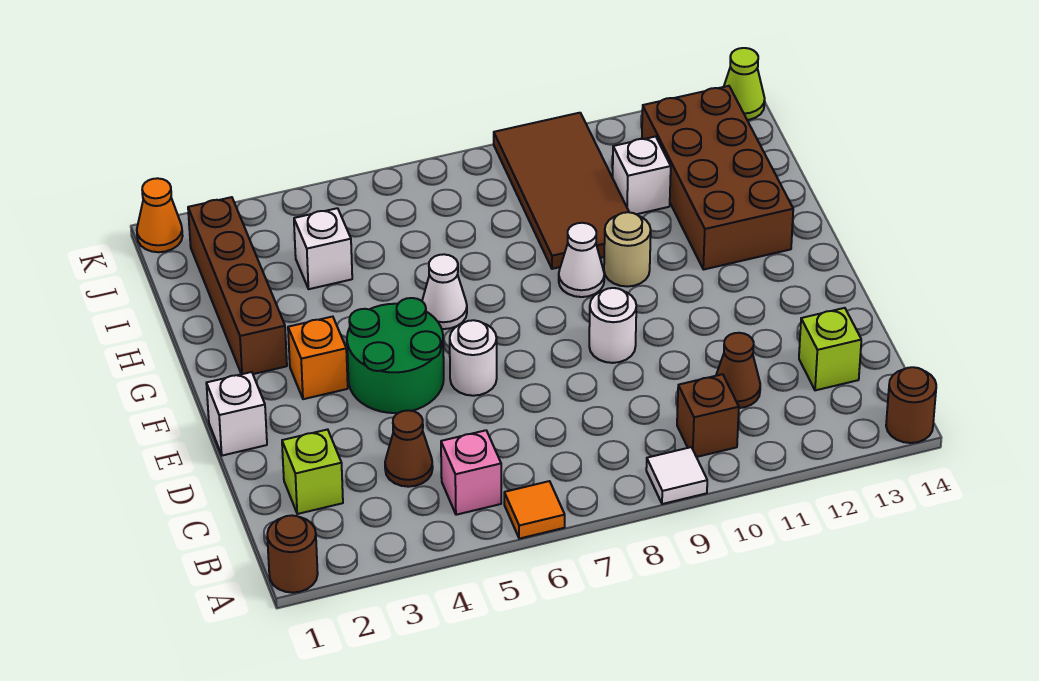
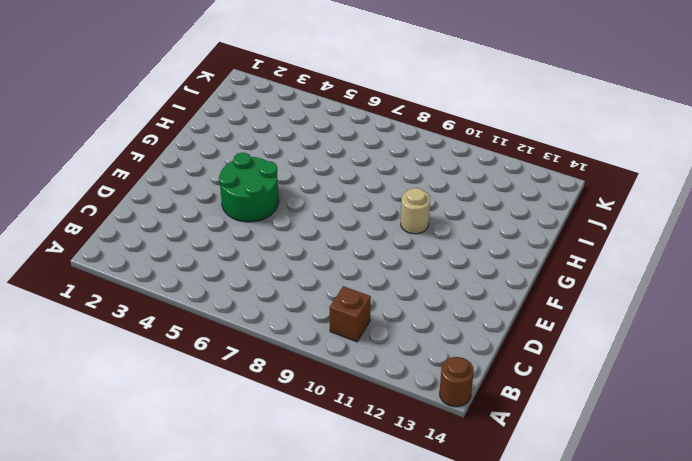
none -> brown round brick A1 level 1
none -> orange tile A6 level 1
none -> white tile A9 level 1

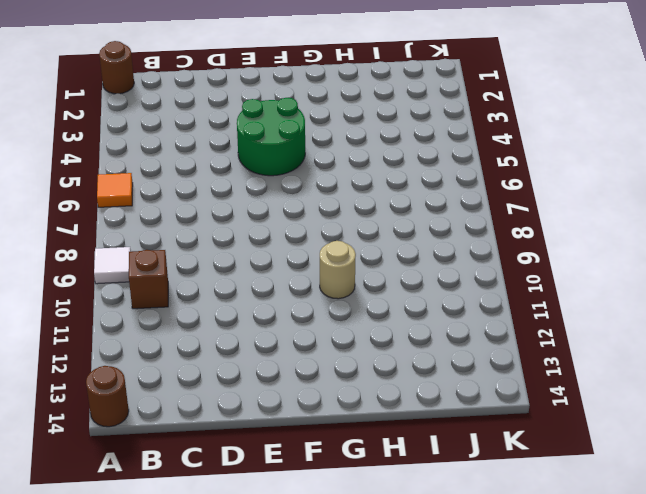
none -> pink brick B5 level 1
none -> lime brick C2 level 1
none -> brown cone C4 level 1

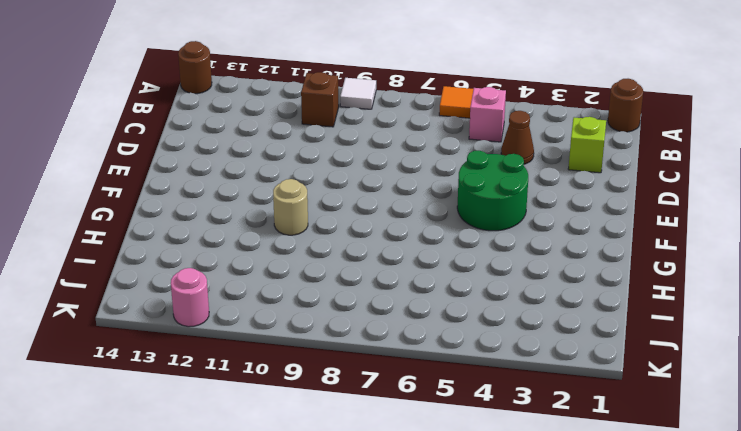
pink round brick K12 level 1 -> none
none -> brown cone C11 level 1
none -> lime brick C13 level 1
none -> white brick E1 level 1

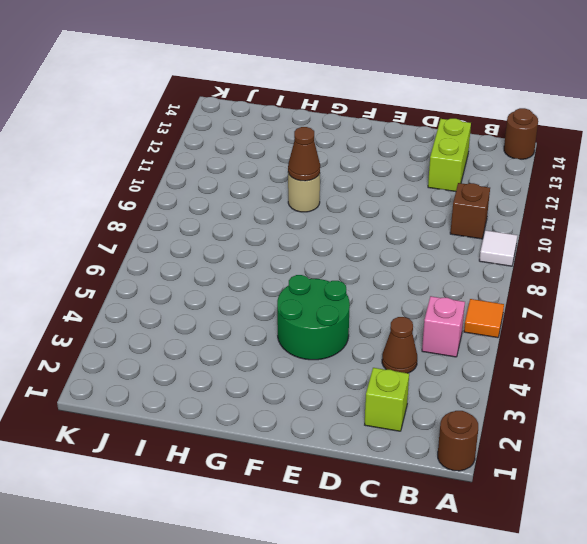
lime brick C12:C13 level 1 -> lime brick C13 level 1
brown cone G10 level 2 -> brown cone C11 level 1
none -> white brick E1 level 1
none -> white round brick E6 level 1
none -> white round brick E9 level 1

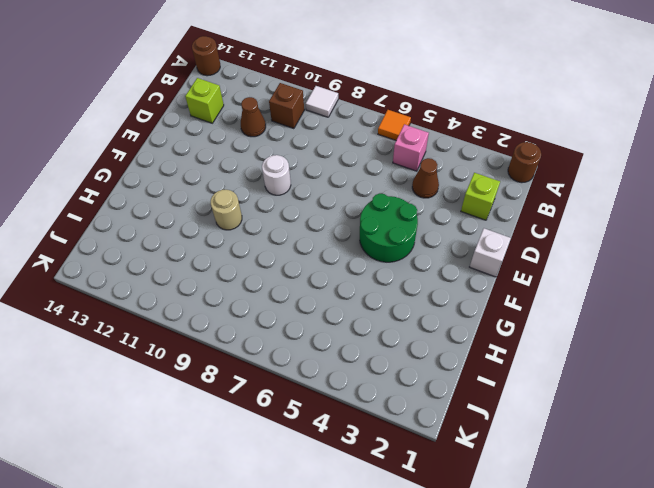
none -> white round brick E6 level 1
none -> orange brick F3 level 1
none -> brown brick G2:J2 level 1

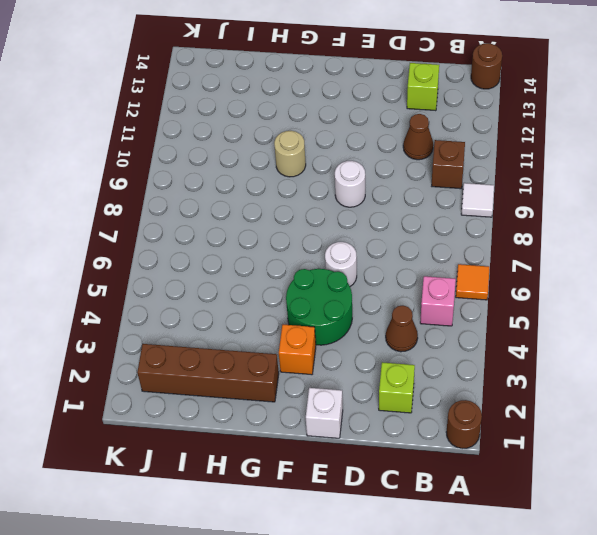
none -> white cone G6 level 1
none -> white cone G9 level 1
none -> brown brick G12:J13 level 1

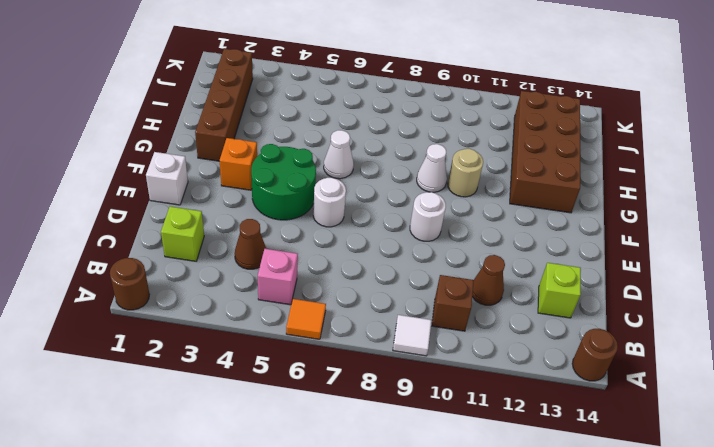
none -> brown tile H9:K10 level 1
none -> white brick I4 level 1
none -> white brick I11 level 1

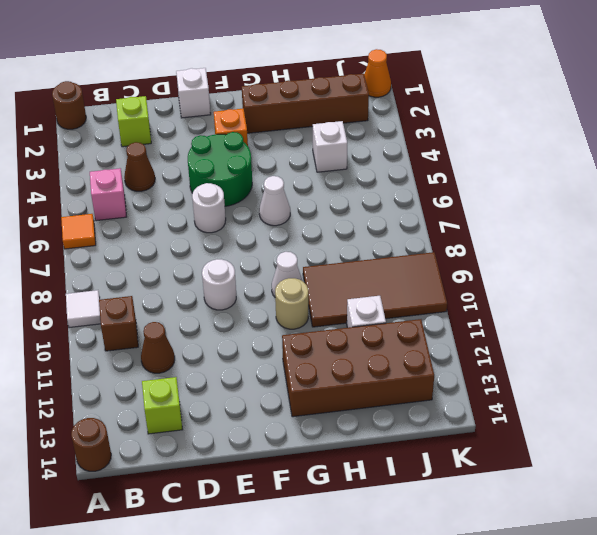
none -> lime cone K14 level 1

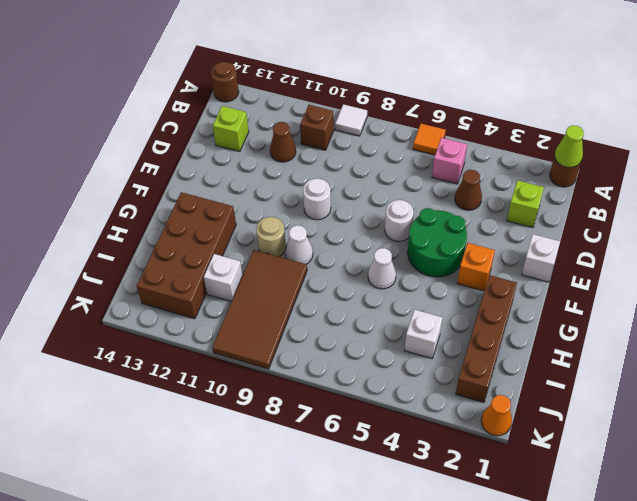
lime cone A1 level 2 -> lime cone K14 level 1

